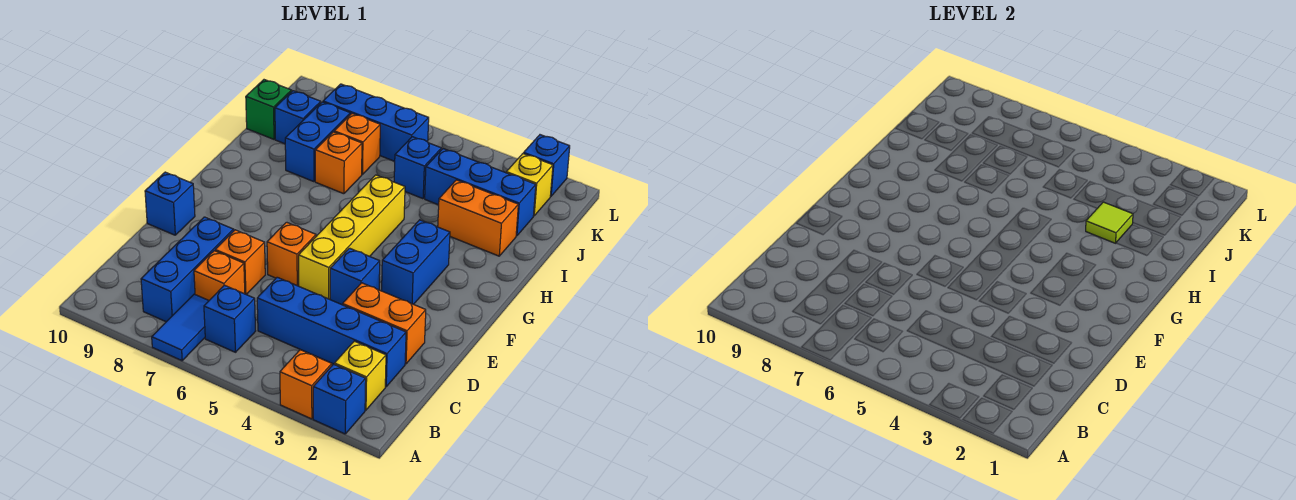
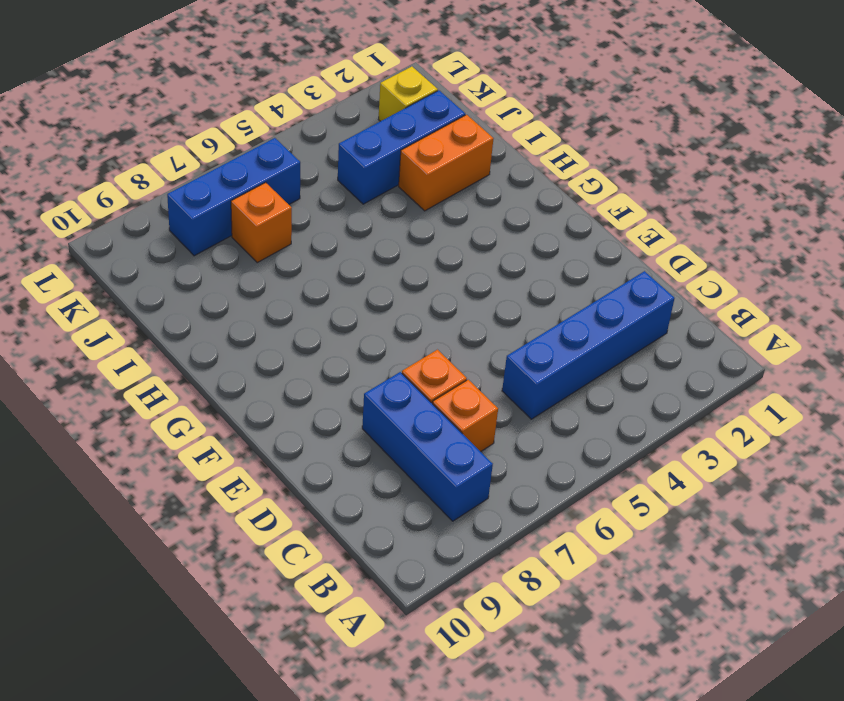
none -> blue brick A2 level 1
none -> orange brick A3 level 1
none -> blue tile A7:B7 level 1

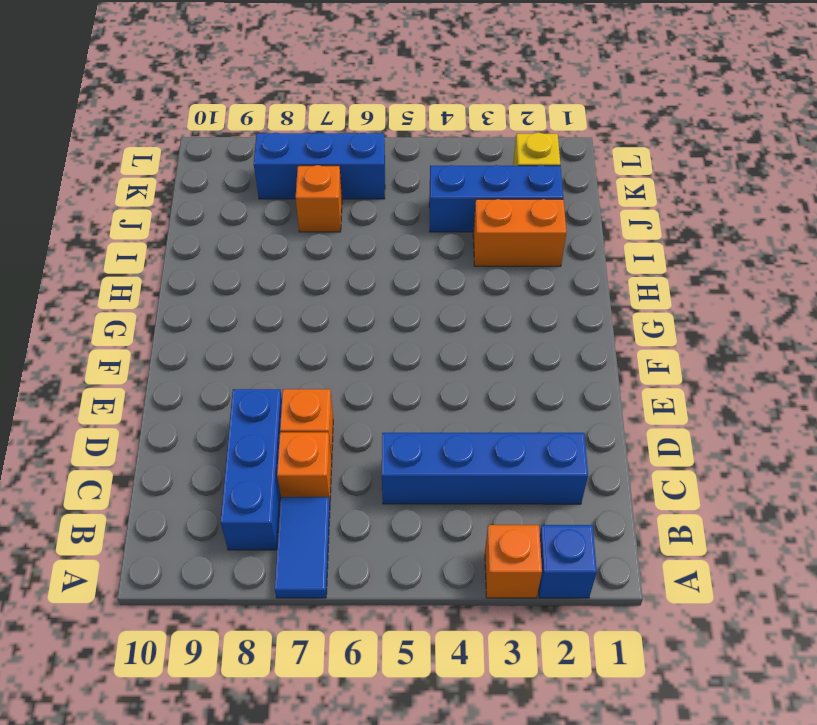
none -> yellow brick B2 level 1
none -> blue brick B6 level 1
none -> orange brick D2:D3 level 1

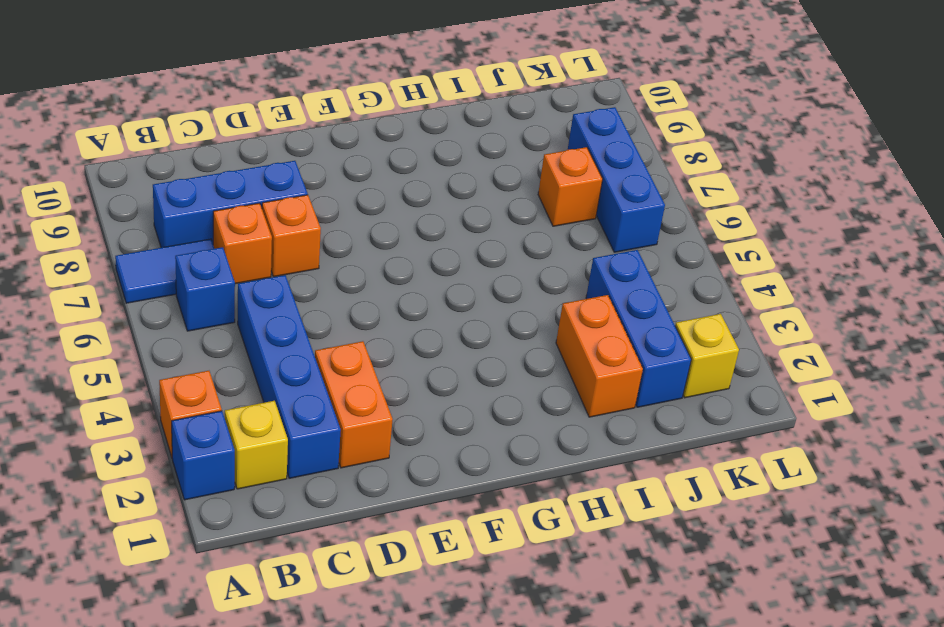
none -> blue brick E4 level 1
none -> yellow brick E5:H5 level 1
none -> orange brick E6 level 1

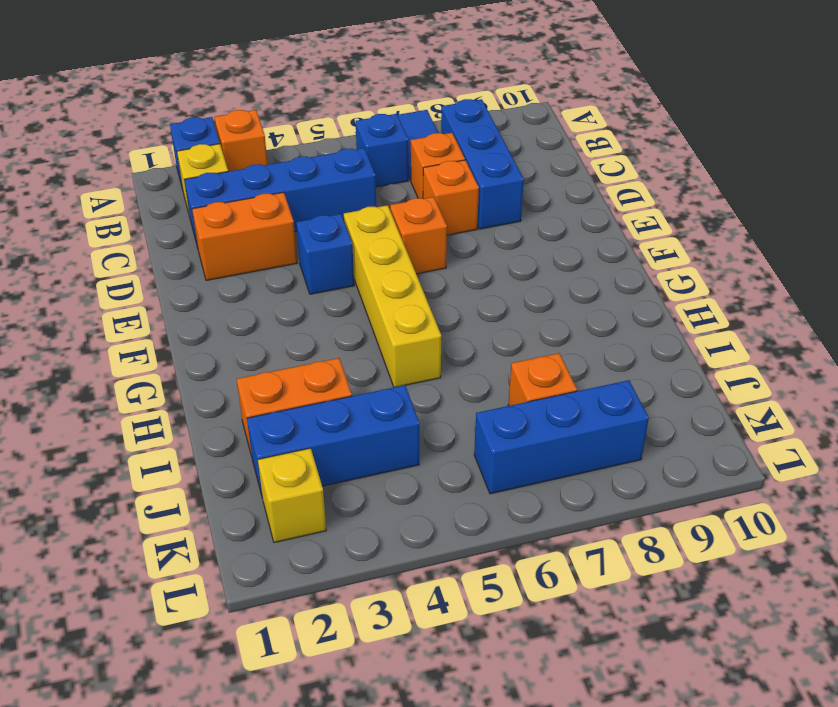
none -> blue brick E10 level 1
none -> blue brick F3:G3 level 1
none -> orange brick I7 level 1

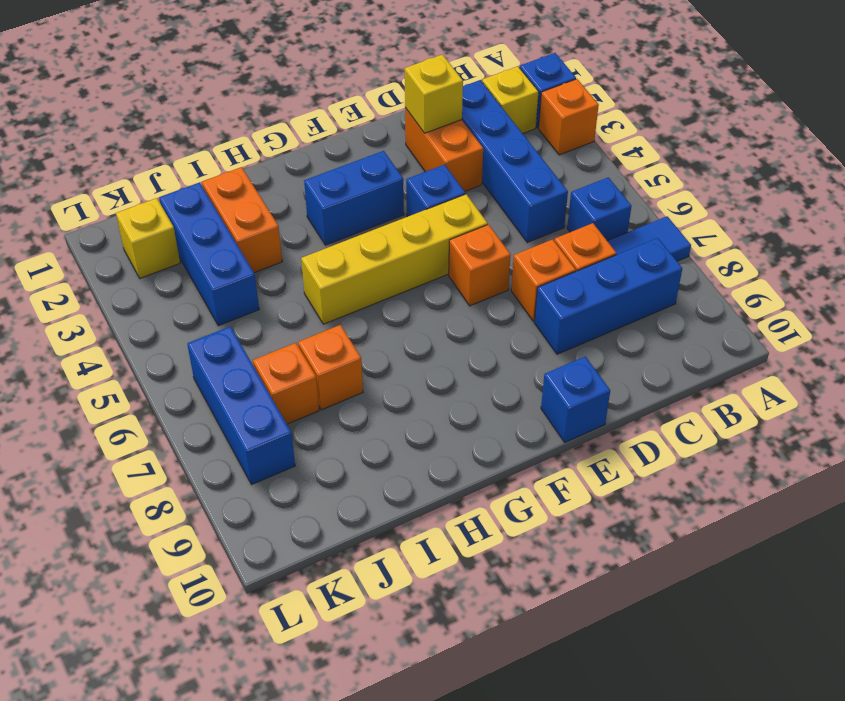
yellow brick D2 level 2 -> none
none -> blue brick I8:J8 level 1
none -> blue brick J5 level 1
none -> blue brick J9 level 1

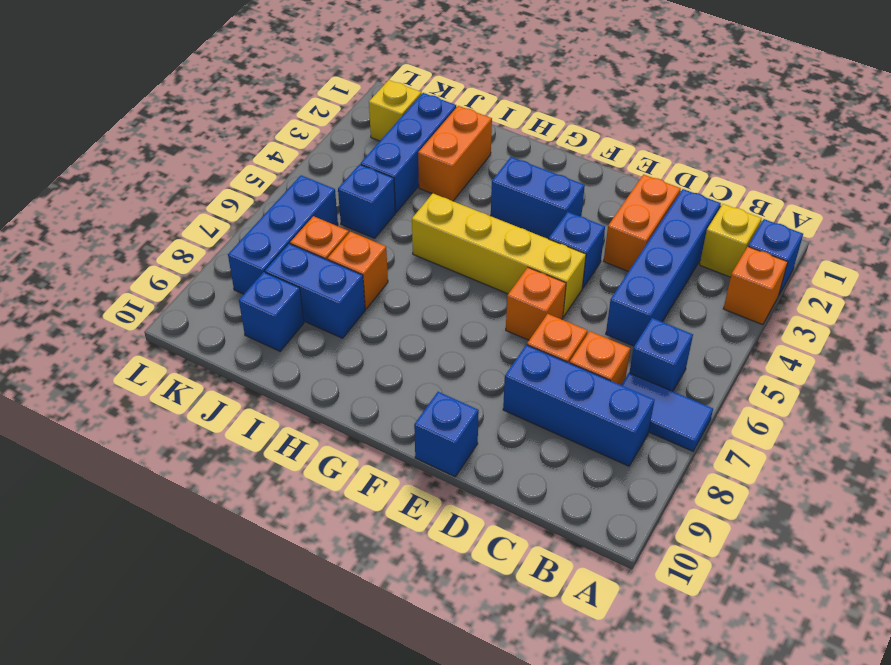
none -> green brick J10 level 1
none -> blue brick L2 level 1
none -> lime tile I3 level 2

